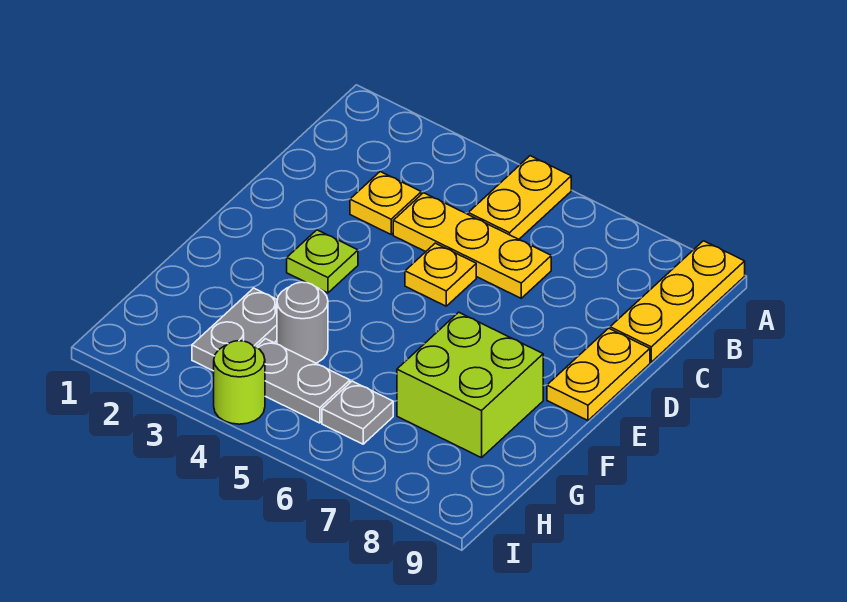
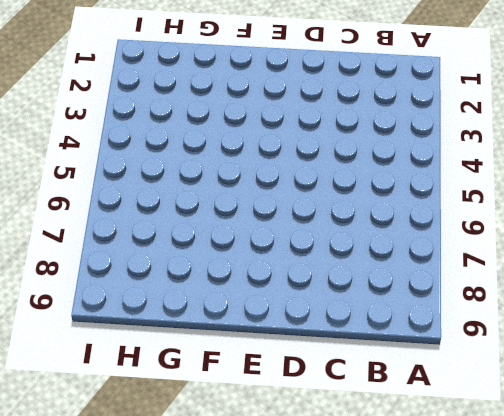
none -> yellow plate A5:B5 level 1
none -> yellow plate A9:C9 level 1
none -> yellow plate C3 level 1

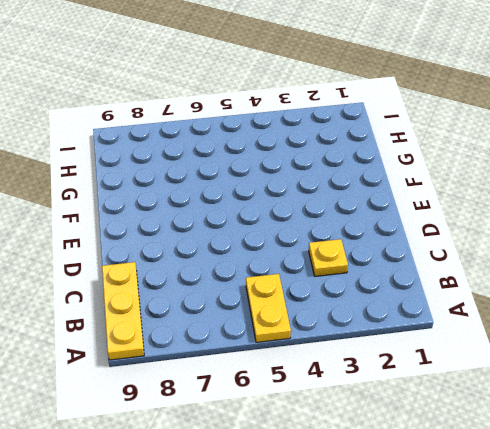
none -> yellow plate C4:C6 level 1
none -> yellow plate D5 level 1
none -> yellow plate D9:E9 level 1

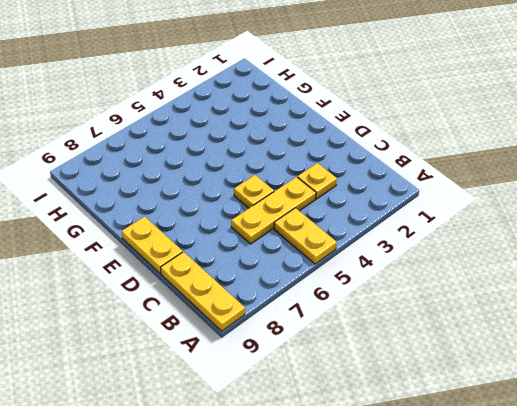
none -> lime plate E3 level 1
none -> lime brick F7:G8 level 1
none -> grey plate G3:H3 level 1

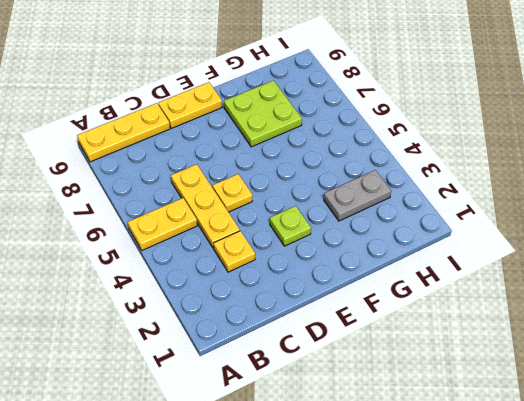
lime plate F7:G8 level 1 -> lime brick F7:G8 level 1
none -> grey round brick G4 level 1
none -> grey plate H4:H5 level 1
none -> grey plate H6 level 1

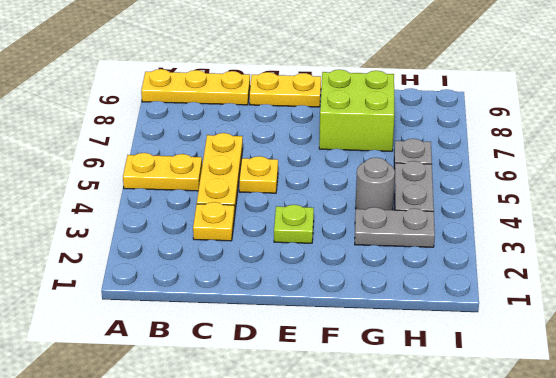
none -> lime round brick I4 level 1

